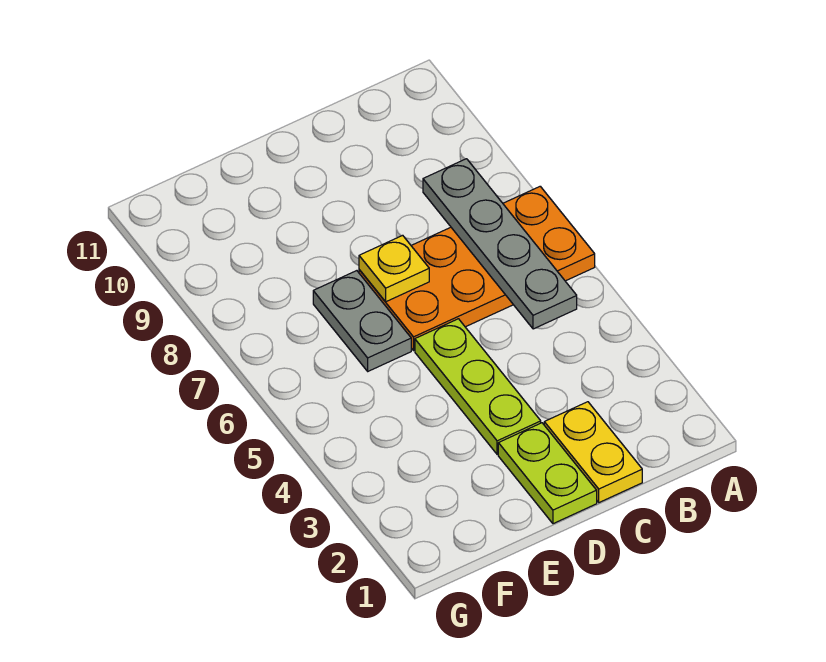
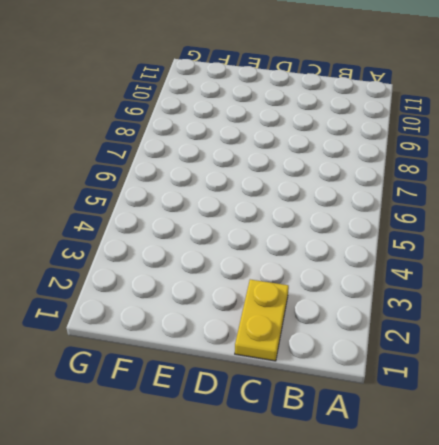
none -> orange plate A6:D7 level 1
none -> lime plate D1:D2 level 1

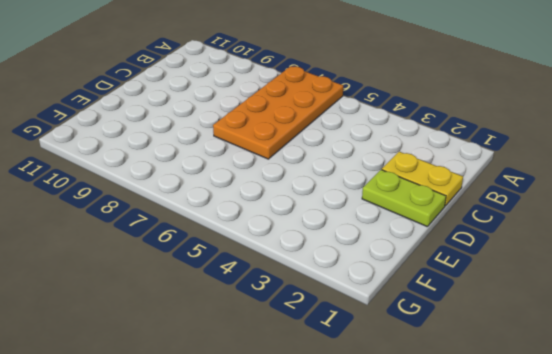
none -> lime plate D3:D5 level 1
none -> grey plate E6:E7 level 1

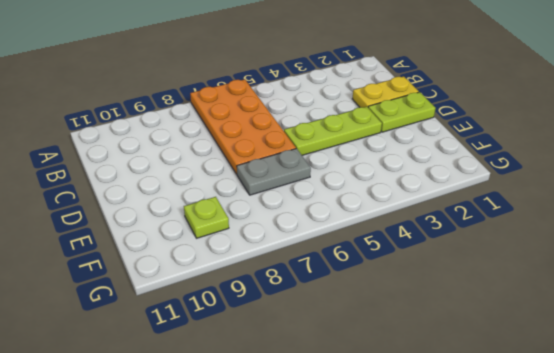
lime plate F9 level 1 -> none
none -> grey plate B5:B8 level 2
none -> yellow plate D7 level 2

